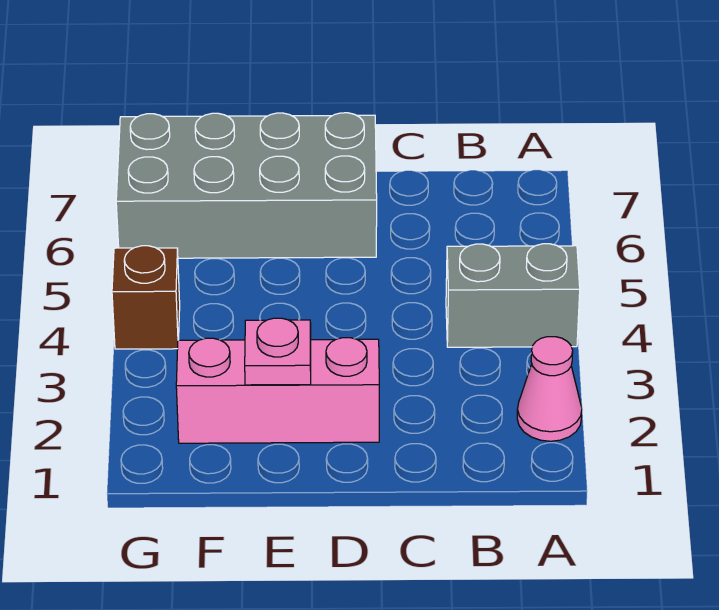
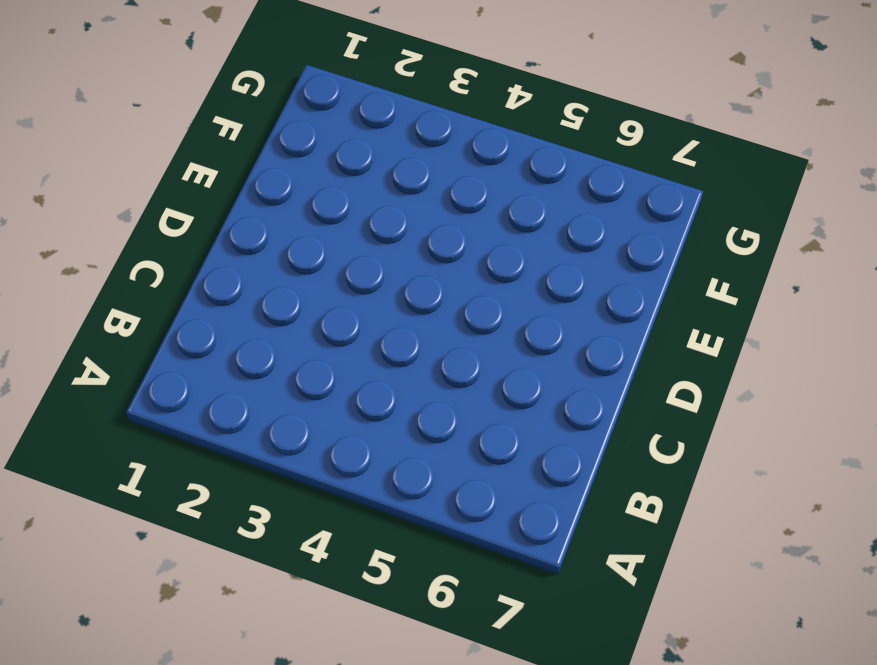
none -> pink cone A2 level 1
none -> grey brick A4:B4 level 1

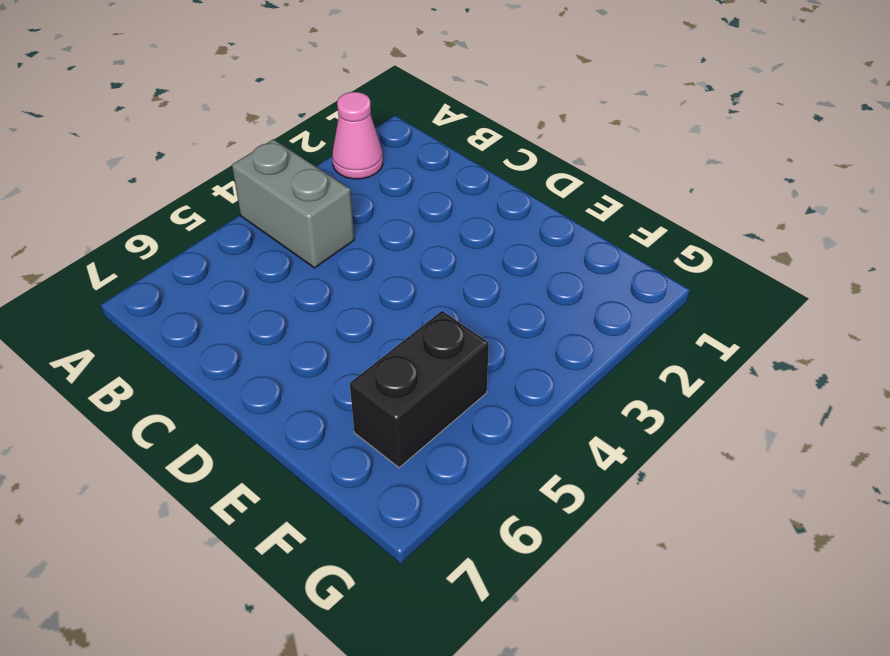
black brick F5:F6 level 1 -> grey brick D6:G7 level 1
none -> pink brick D2:F2 level 1
none -> brown brick G4 level 1

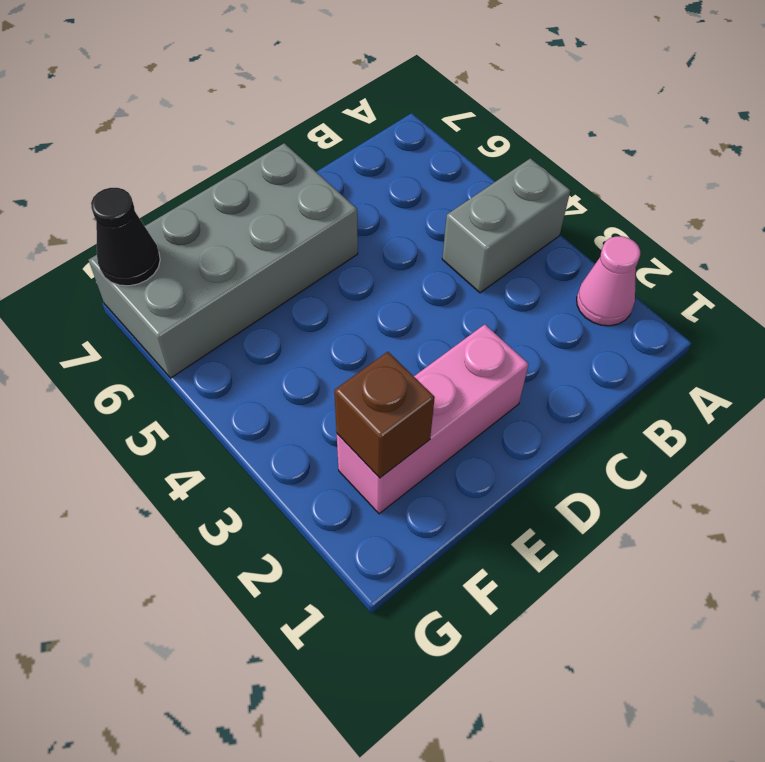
brown brick F2 level 2 -> brown brick G4 level 1
black cone G7 level 2 -> none
none -> pink plate E2 level 2

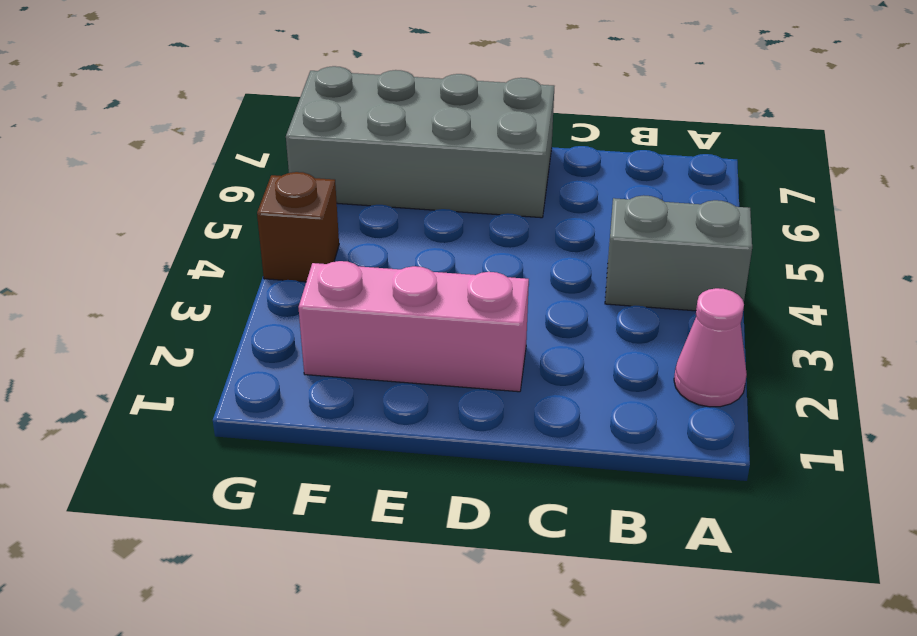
none -> pink plate E2 level 2

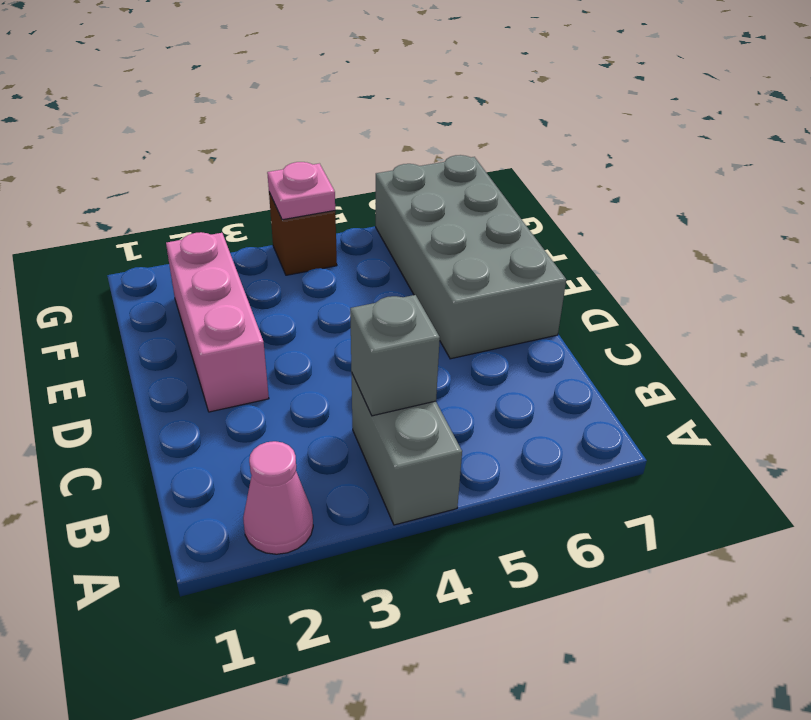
grey brick B4 level 2 -> none
pink plate G4 level 2 -> pink plate E2 level 2

